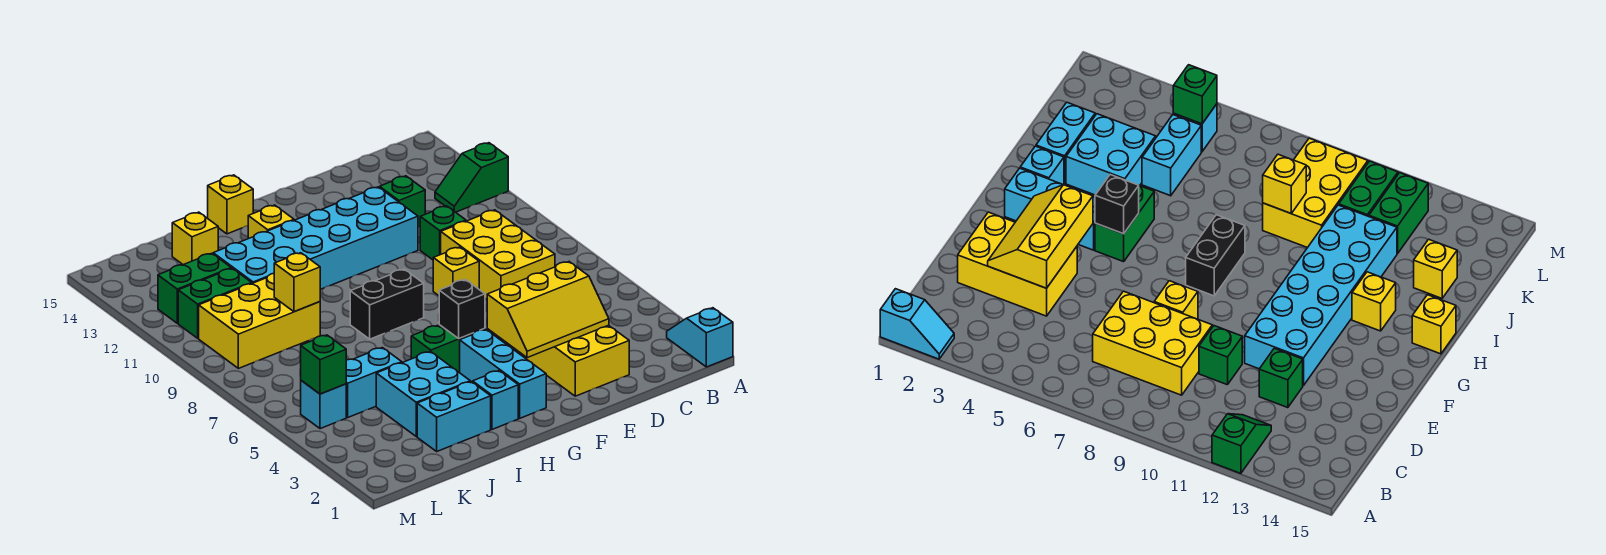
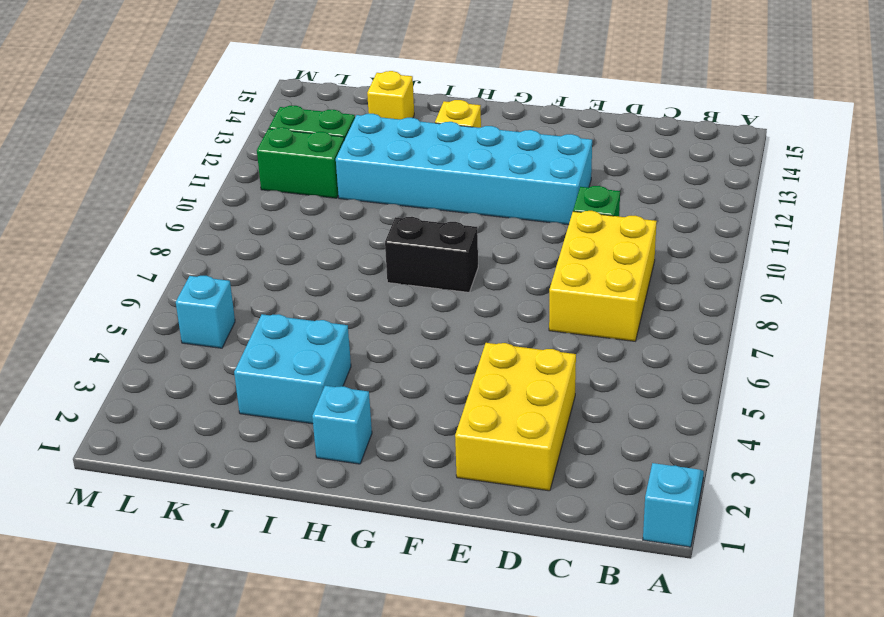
none -> green slope A12:B12 level 1 top A
none -> green brick D12 level 1
none -> yellow brick E8 level 1

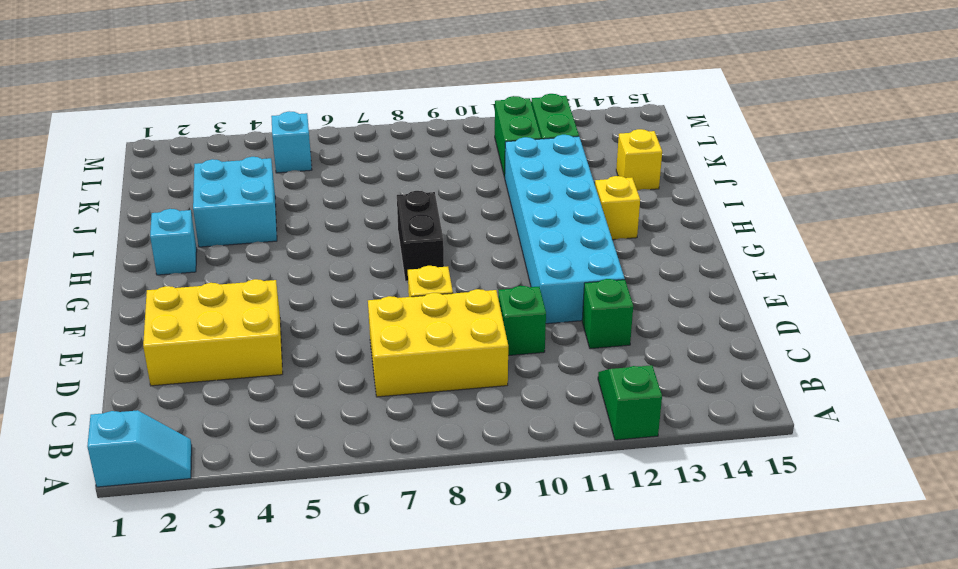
none -> cyan brick G2:G4 level 1
none -> green brick G5:H5 level 1
none -> yellow brick H15 level 1

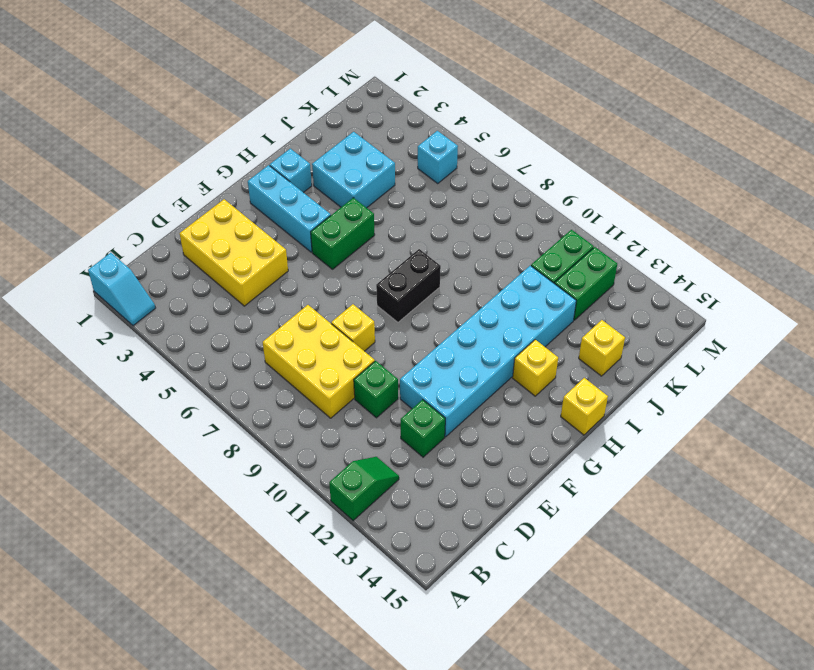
none -> cyan brick I2:J2 level 1
none -> cyan brick J5:K5 level 1
none -> yellow brick J9:L10 level 1

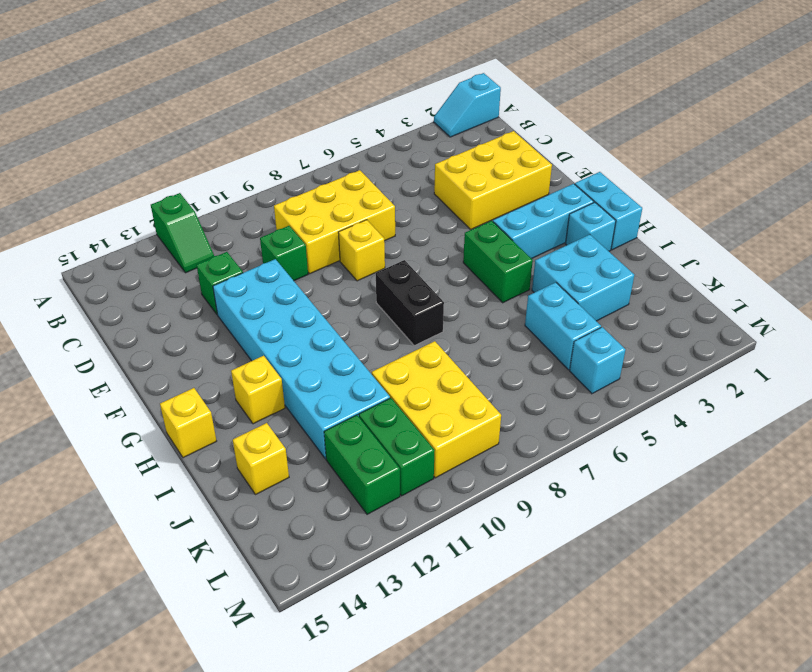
cyan brick G1:H1 level 1 -> cyan brick I2:J2 level 1
none -> yellow slope D3:F4 level 2 top 4
none -> black brick G5 level 2
none -> yellow brick J9 level 2

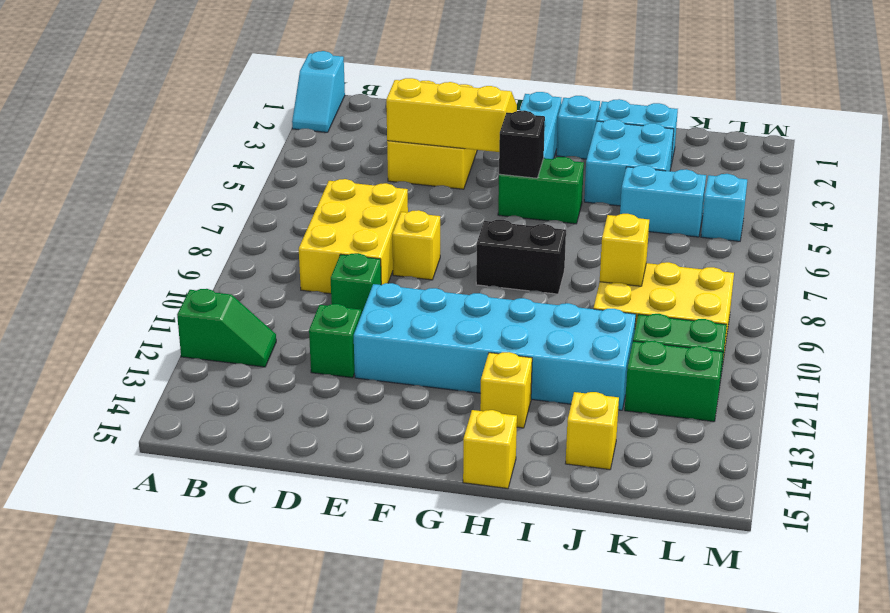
none -> green brick L5 level 2

